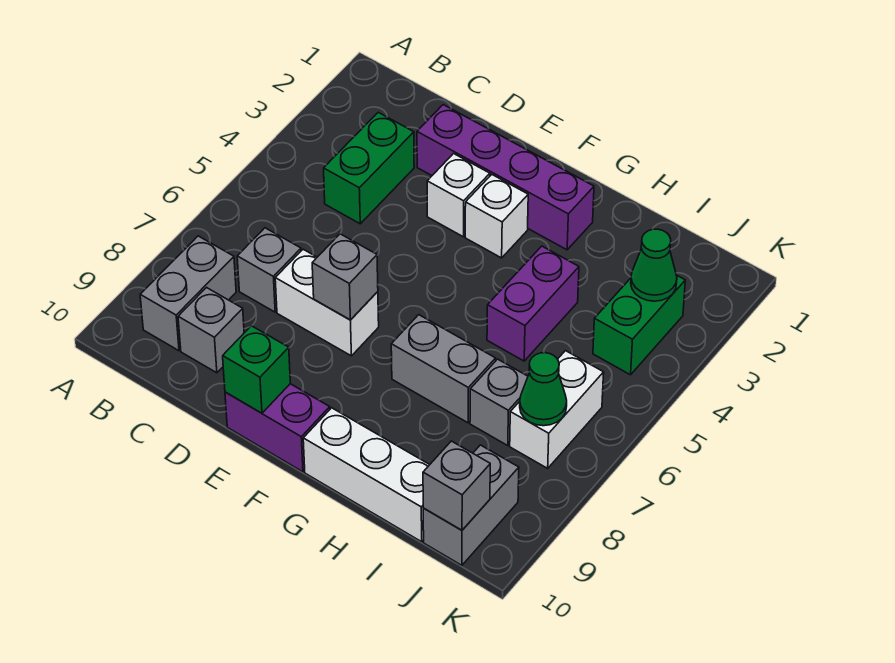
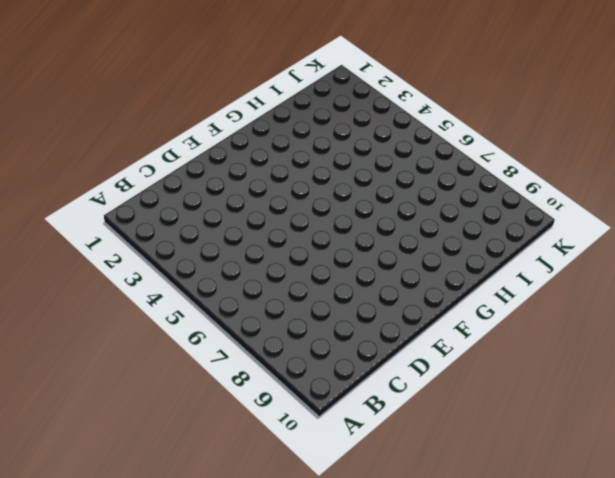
none -> grey brick B8:B9 level 1
none -> green brick C3:C4 level 1
none -> grey brick C7 level 1

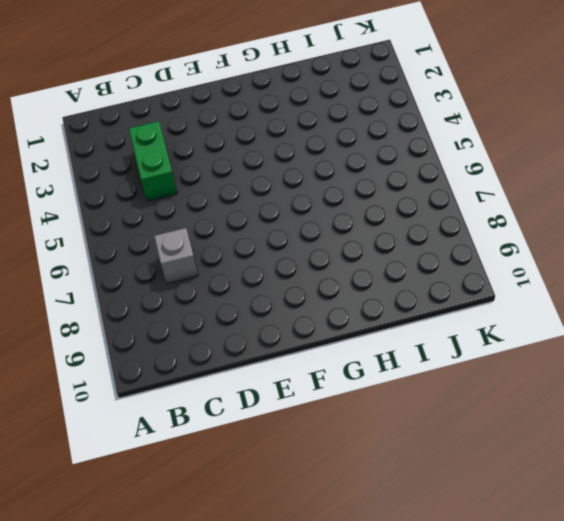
none -> grey brick B8:B9 level 1
none -> grey brick C9 level 1
none -> purple brick D2:G2 level 1

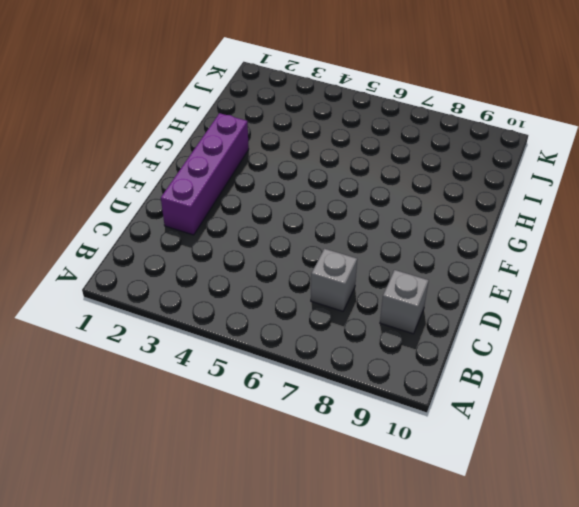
none -> grey brick B8:B9 level 1
none -> green brick C3:C4 level 1
none -> white brick D7:E7 level 1

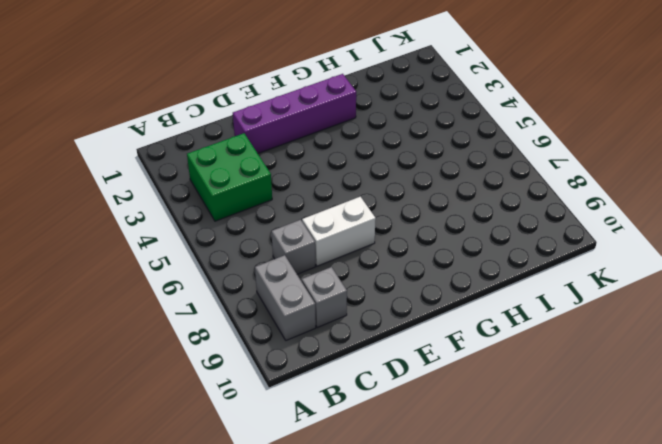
green brick B3:C4 level 1 -> green brick C3:C4 level 1
none -> white brick E3 level 1
none -> purple brick E10:F10 level 1
none -> white brick F3 level 1

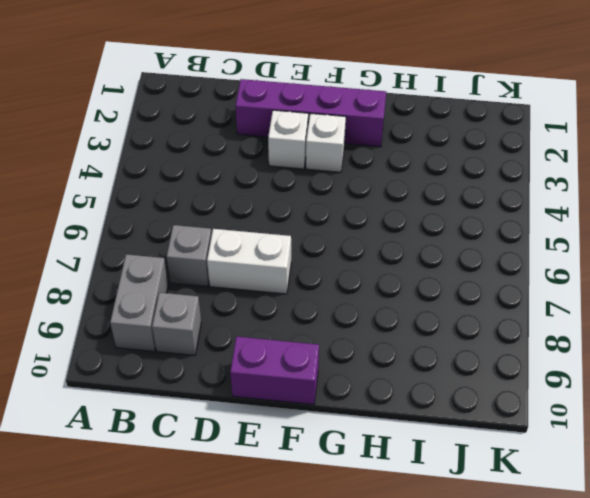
none -> green brick C3:C4 level 1
none -> grey brick G7:H7 level 1
none -> white brick G10:I10 level 1

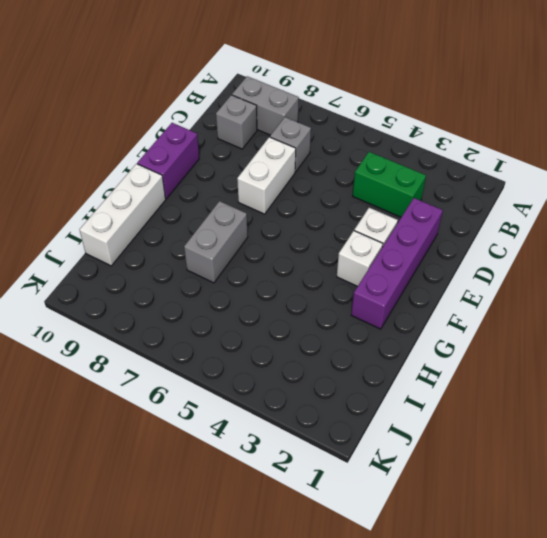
none -> purple brick H4:H5 level 1
none -> grey brick I7 level 1
none -> green brick J3:J4 level 1

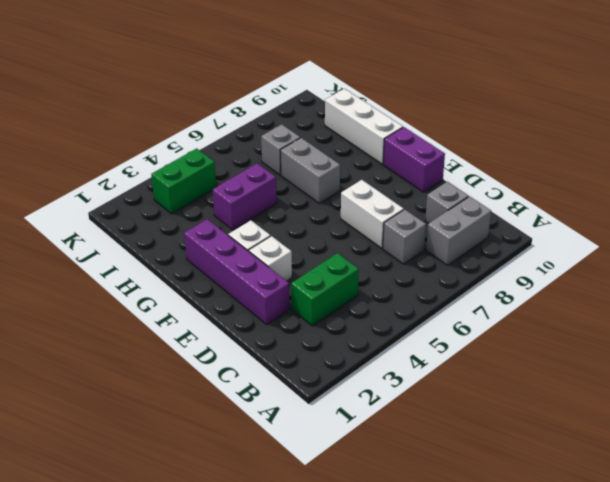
none -> white brick J6:J7 level 1
none -> grey brick J9:J10 level 1
none -> grey brick E7 level 2

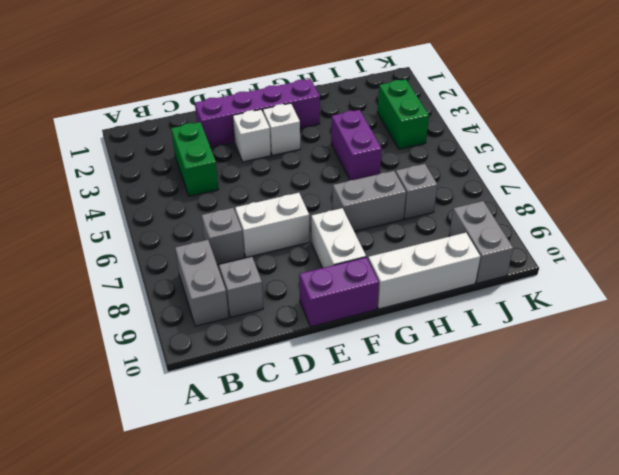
white brick F8:F9 level 1 -> white brick J6:J7 level 1
none -> grey brick E7 level 2
none -> green brick E10 level 2
none -> green cone J3 level 2

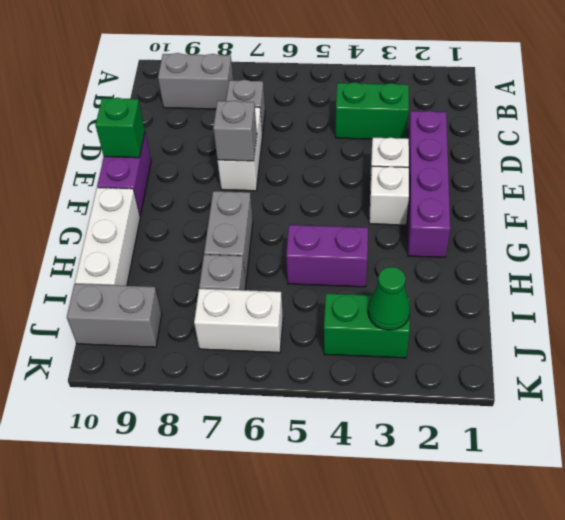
none -> grey brick C9 level 1
none -> green cone J7 level 2
none -> grey brick J10 level 2

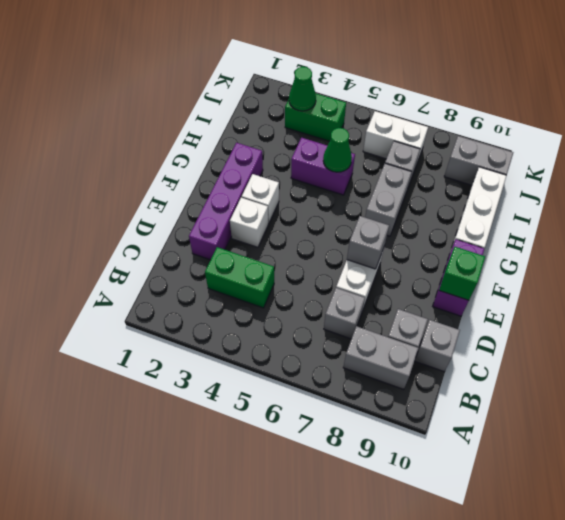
grey brick C10 level 1 -> grey brick J10 level 2
green cone H5 level 2 -> green cone J7 level 2

